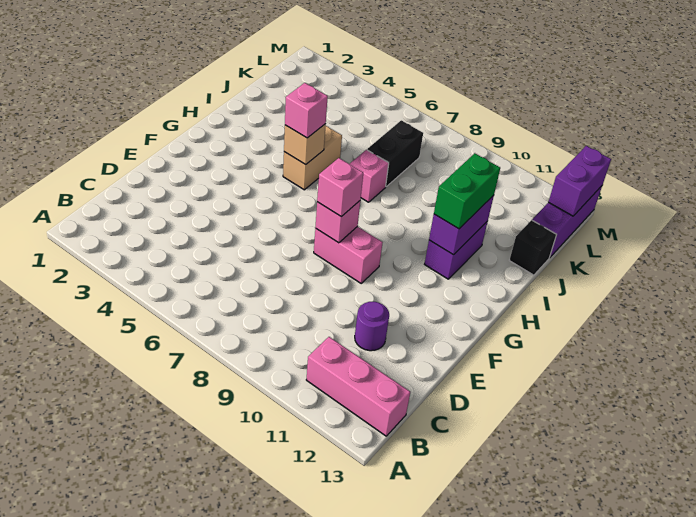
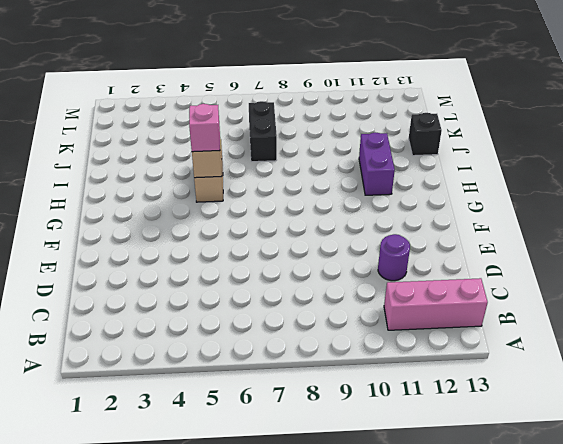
none -> pink brick F8:F9 level 1
none -> pink brick I7 level 1
none -> purple brick K13:M13 level 1

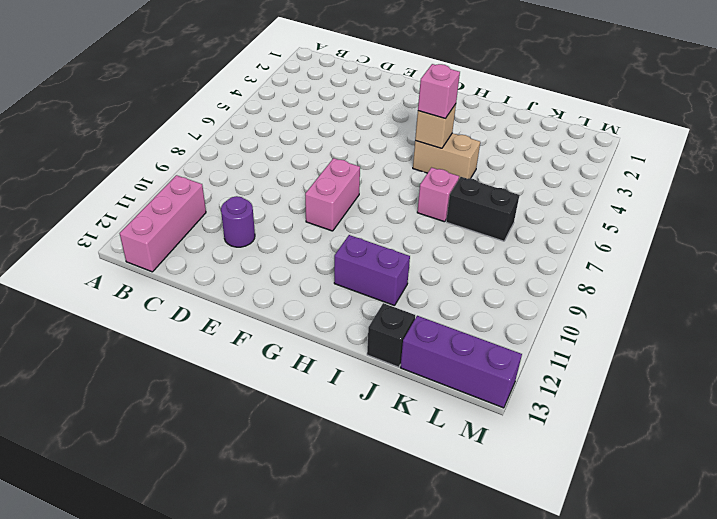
none -> pink brick F8 level 2
none -> purple brick H11:I11 level 2
none -> purple brick L13:M13 level 2

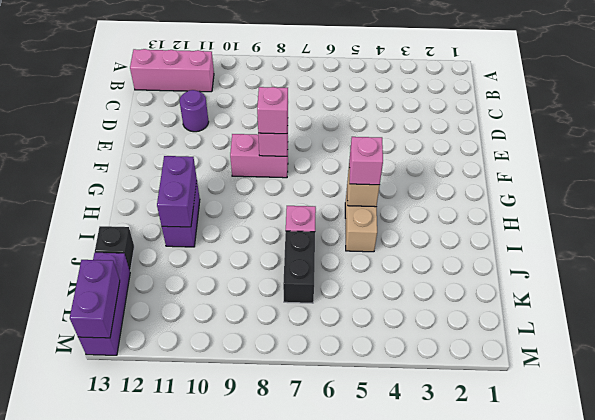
none -> green brick H11:I11 level 3

